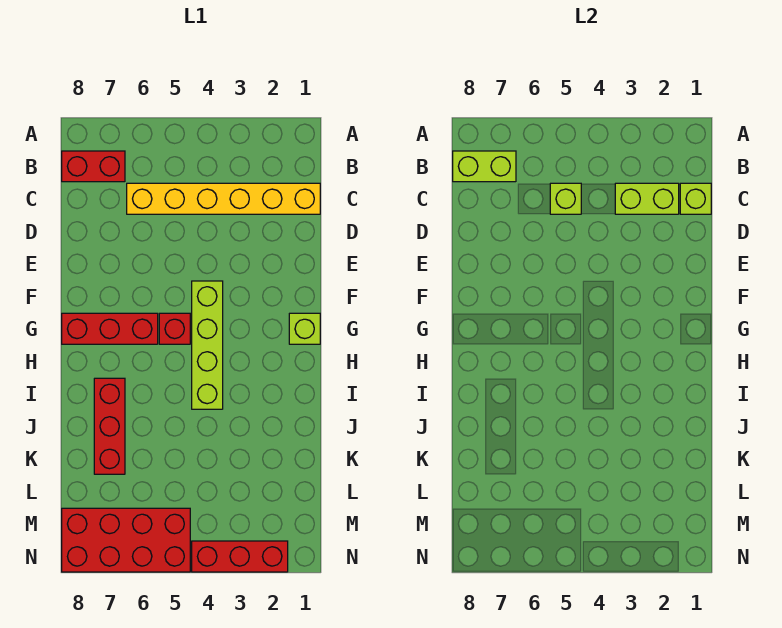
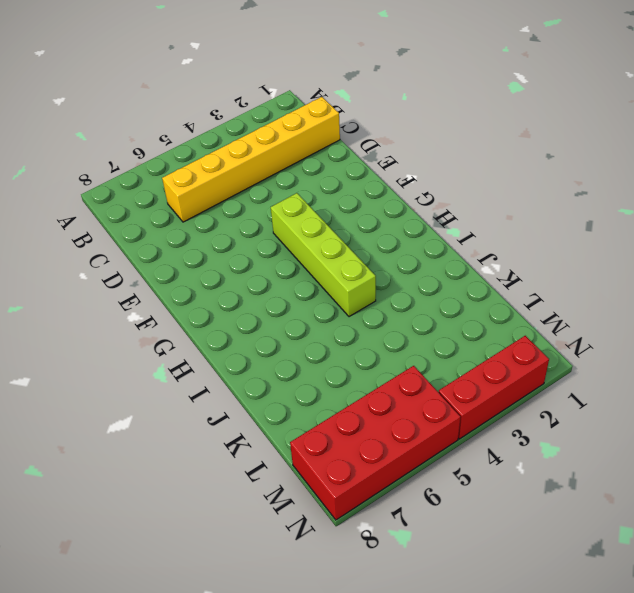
none -> red brick B7:B8 level 1
none -> lime brick G1 level 1
none -> red brick G5 level 1

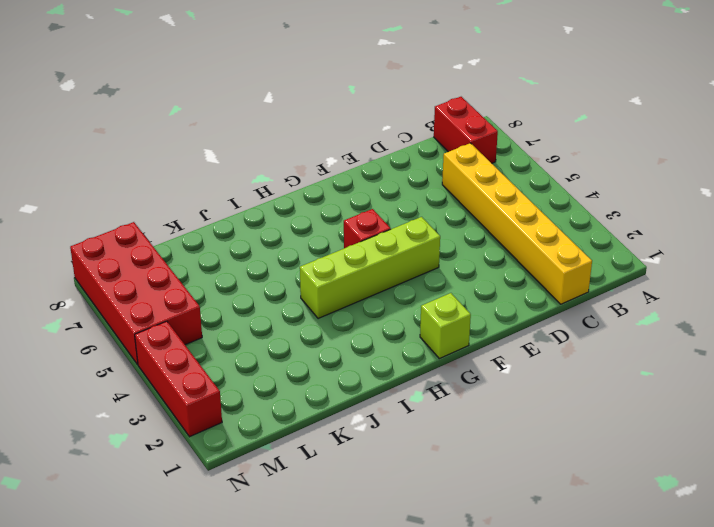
none -> red brick G6:G8 level 1
none -> red brick I7:K7 level 1
none -> lime brick B7:B8 level 2

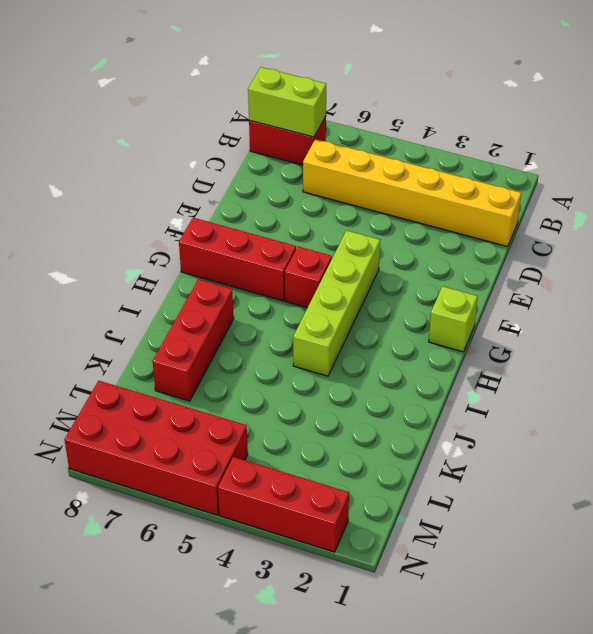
none -> lime brick C1 level 2
none -> lime brick C2:C3 level 2
none -> lime brick C5 level 2

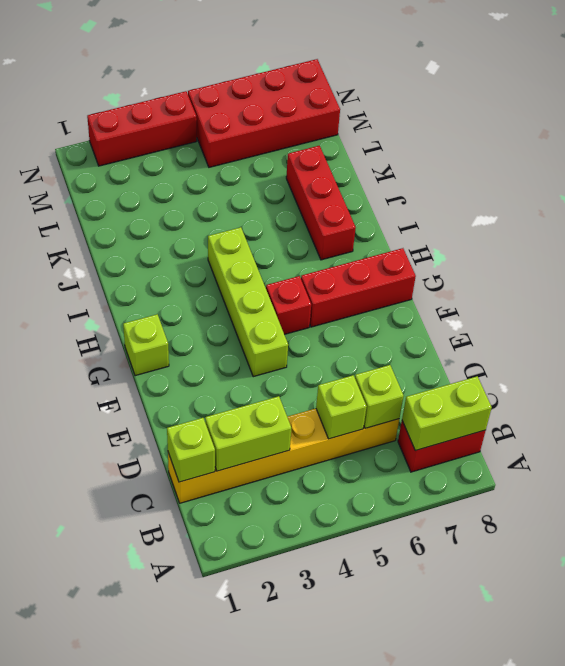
lime brick C6 level 2 -> none

